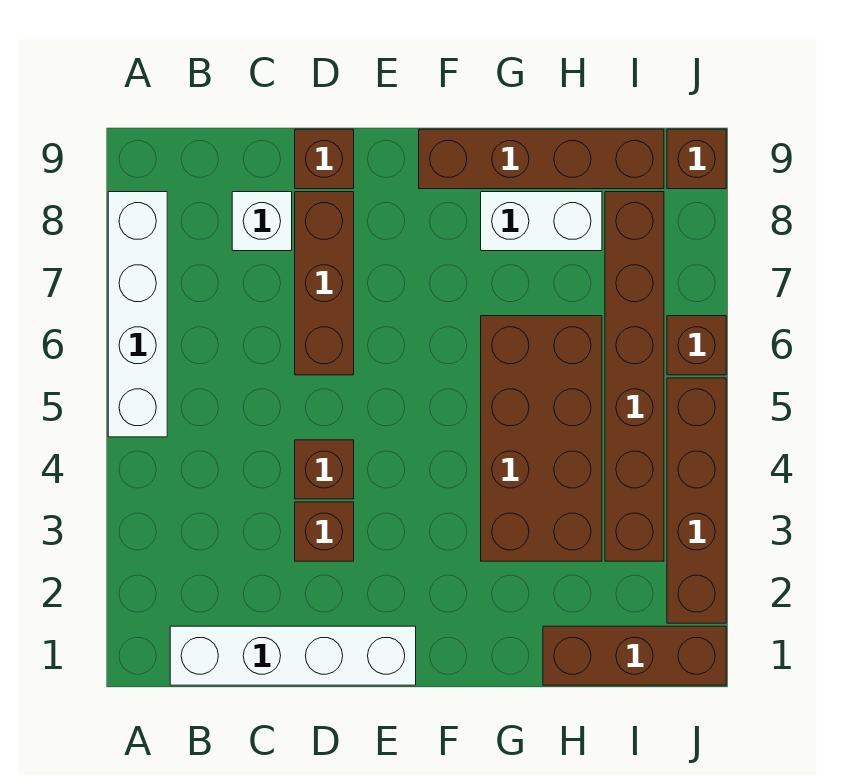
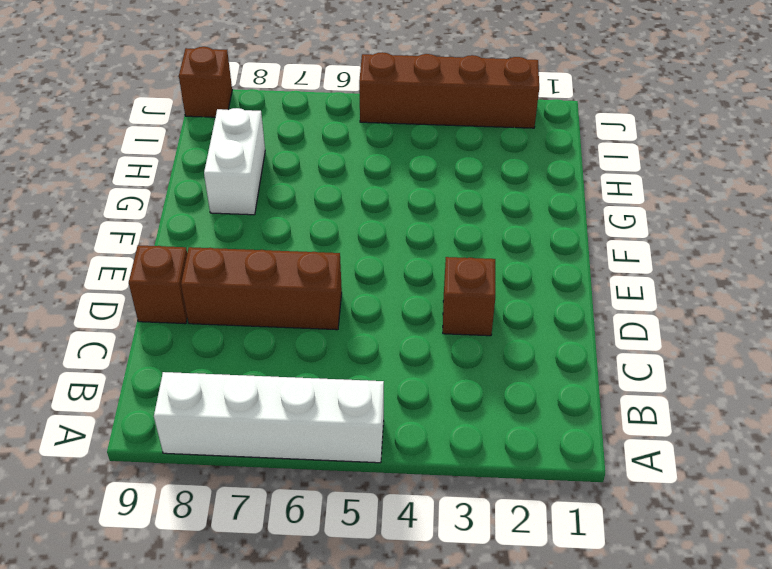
none -> white brick B1:E1 level 1
none -> white brick C8 level 1
none -> brown brick D4 level 1

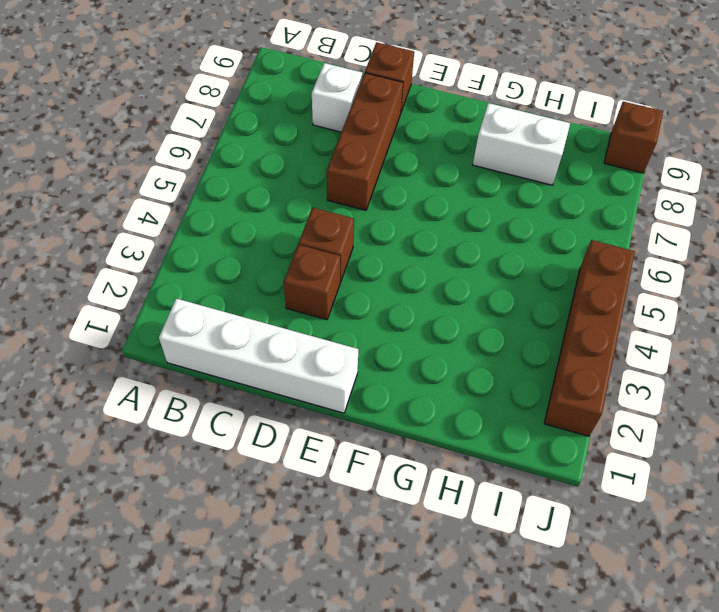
none -> white brick A5:A8 level 1
none -> brown brick F9:I9 level 1
none -> brown brick G3:H6 level 1

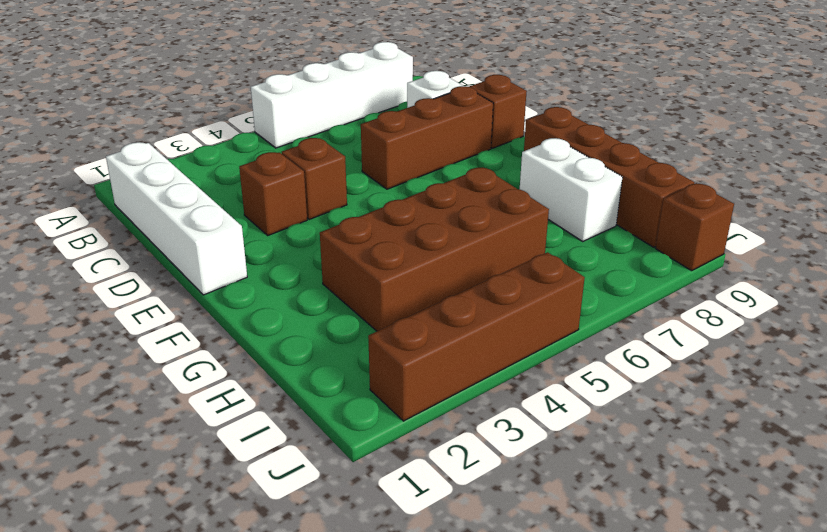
none -> brown brick H1:J1 level 1
none -> brown brick I3:I8 level 1
none -> brown brick J6 level 1

